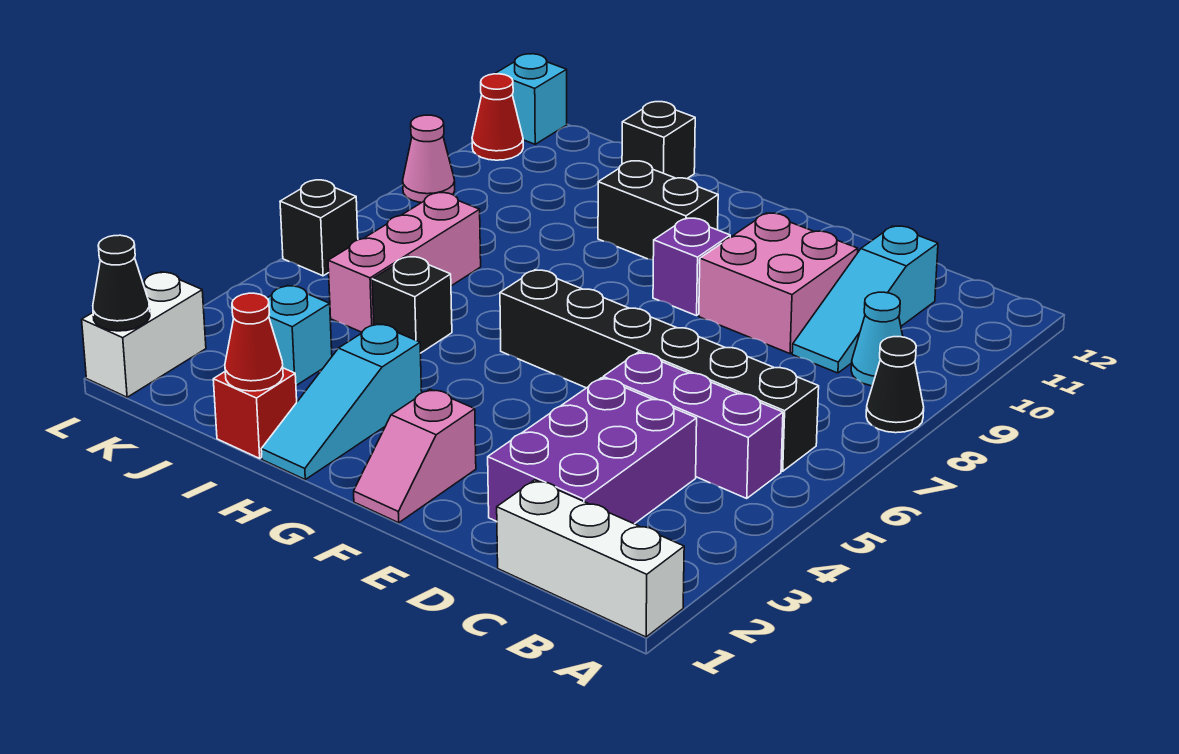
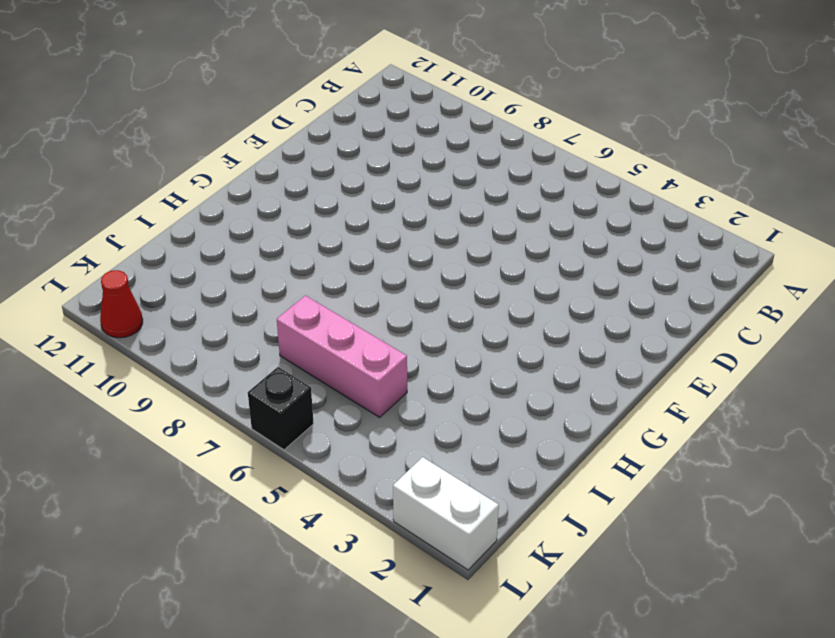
none -> white brick A1:C1 level 1
none -> black cone A8 level 1
none -> purple brick B5:D5 level 1

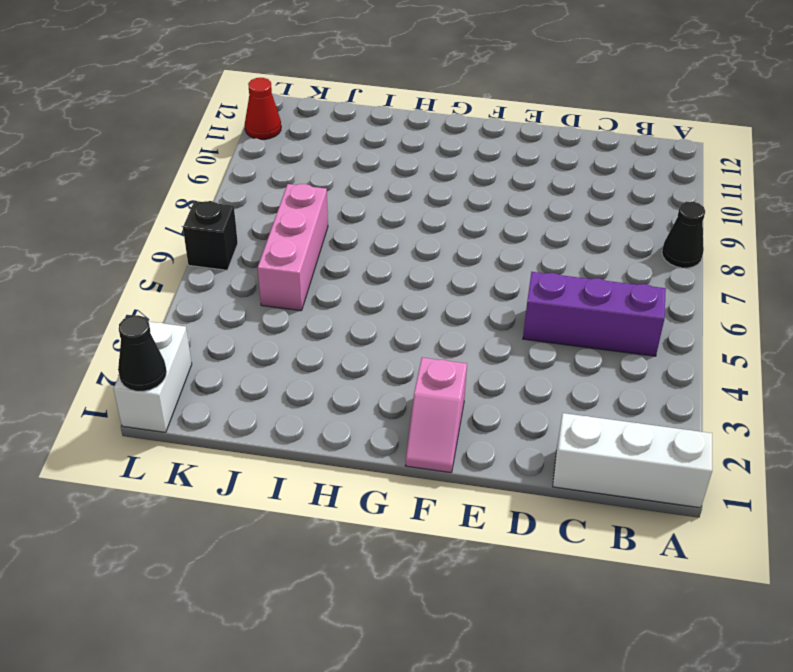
none -> black brick B6:G6 level 1
none -> cyan cone B9 level 1
none -> purple brick C2:D4 level 1

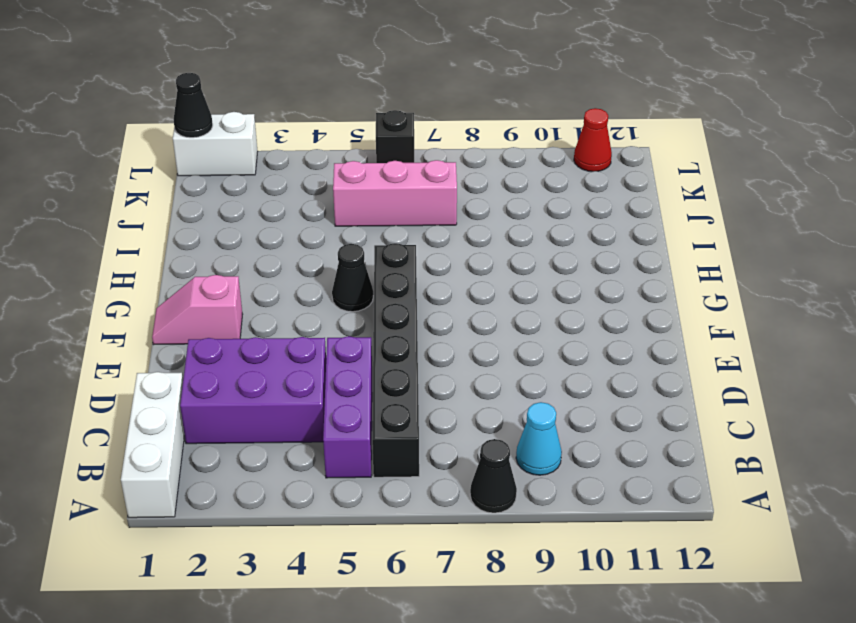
black cone G5 level 1 -> none
none -> cyan slope C9:C11 level 1 top 11
none -> pink brick D9:E10 level 1
none -> purple brick F9 level 1

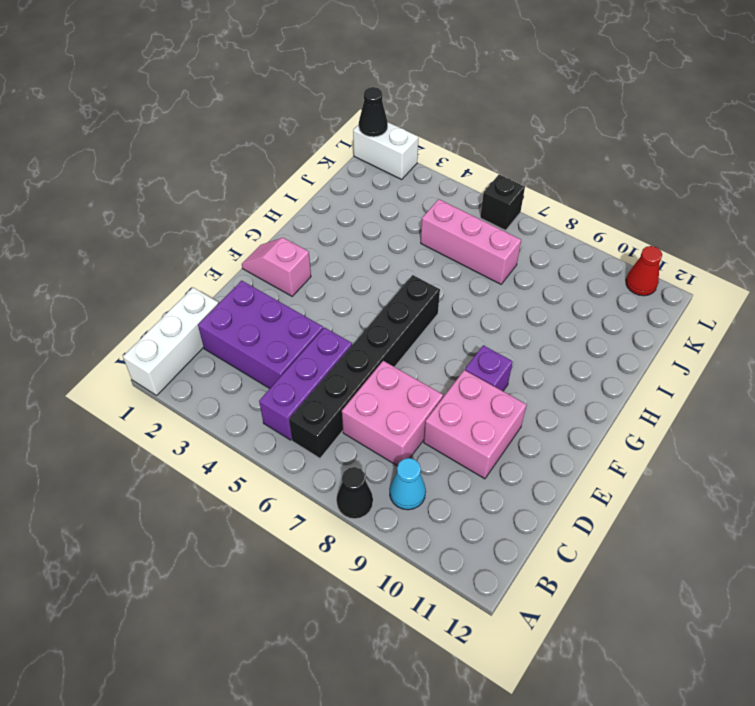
pink brick C7:D8 level 1 -> none
none -> cyan slope C9:C11 level 1 top 11
none -> black brick G10:H10 level 1
none -> cyan slope H1:H3 level 1 top 3

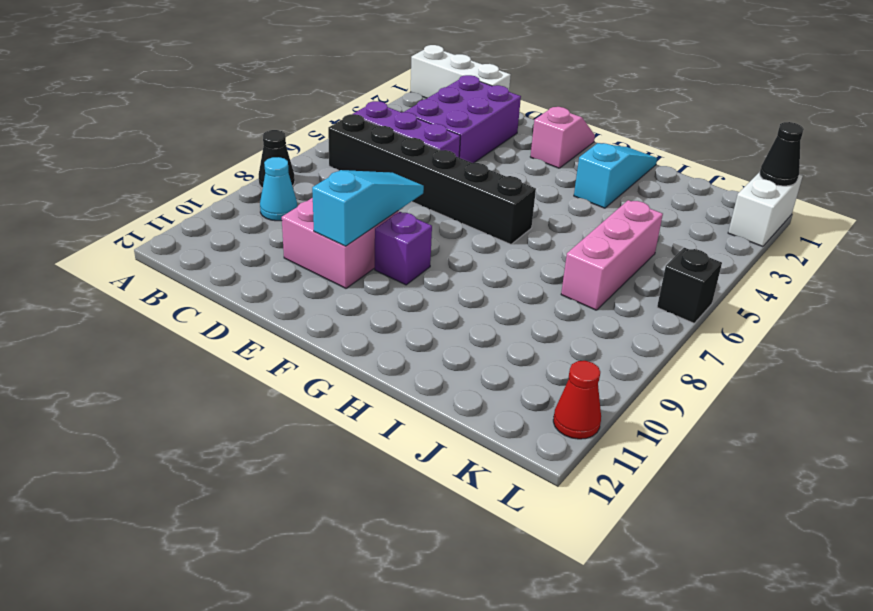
cyan slope E8:E10 level 2 top 10 -> cyan slope C9:C11 level 1 top 11
none -> black brick G10:H10 level 1
none -> red brick I1 level 1
none -> black brick I5 level 1

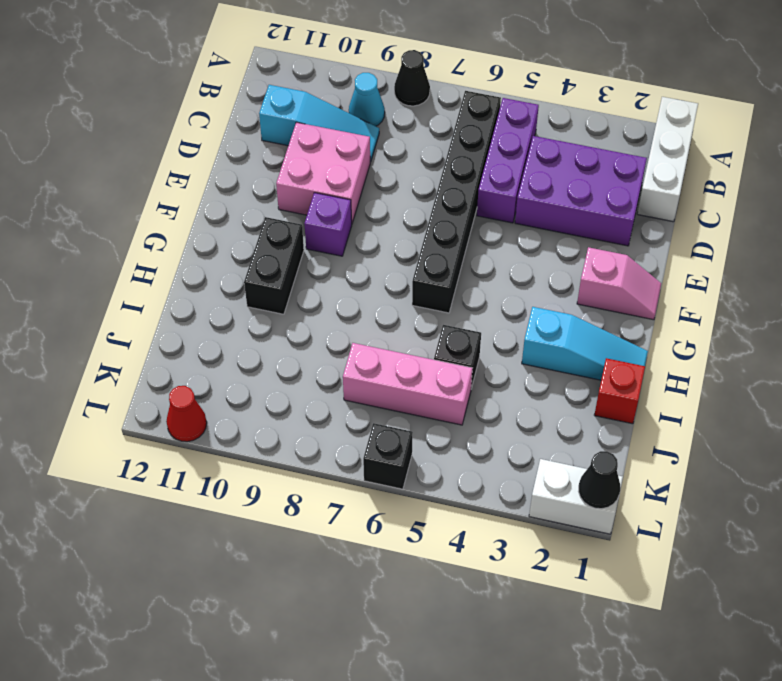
none -> black brick I12 level 1
none -> cyan brick J3 level 1
none -> pink cone L9 level 1

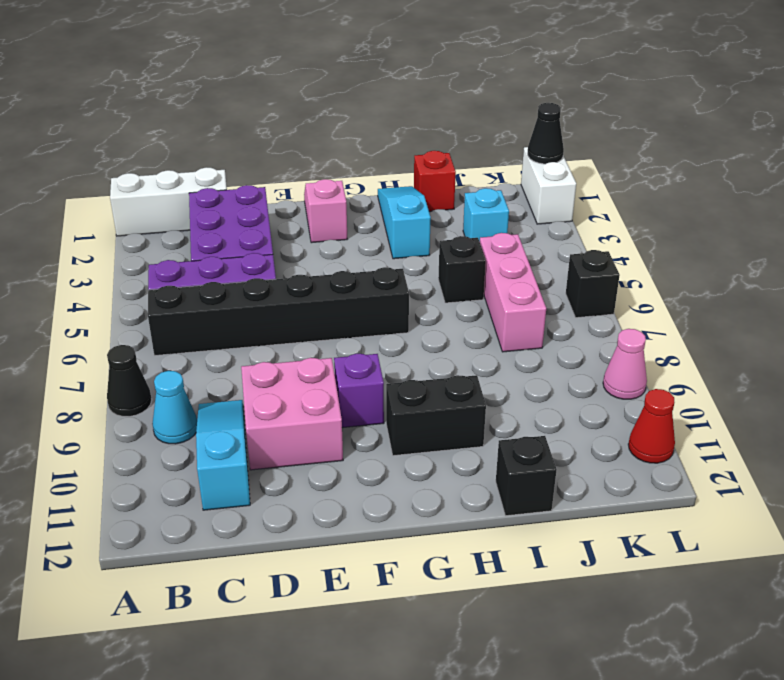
none -> cyan brick L12 level 1
none -> red cone I1 level 2

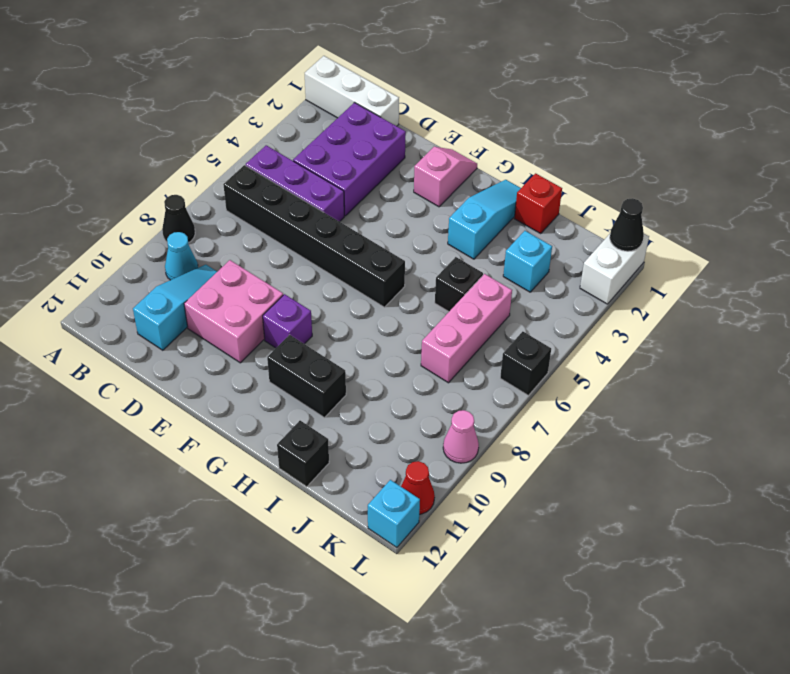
none -> red cone I1 level 2

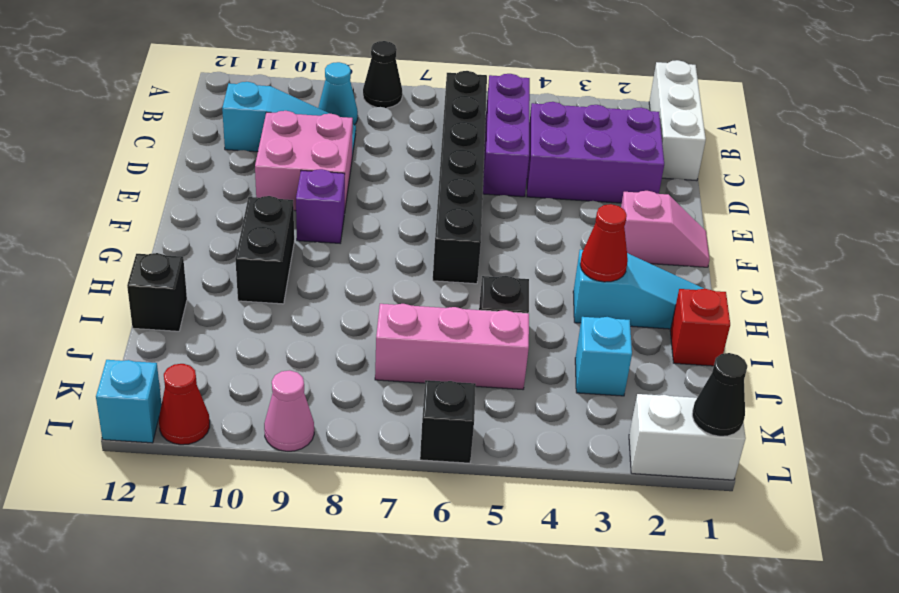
red cone H3 level 2 -> red cone I1 level 2

